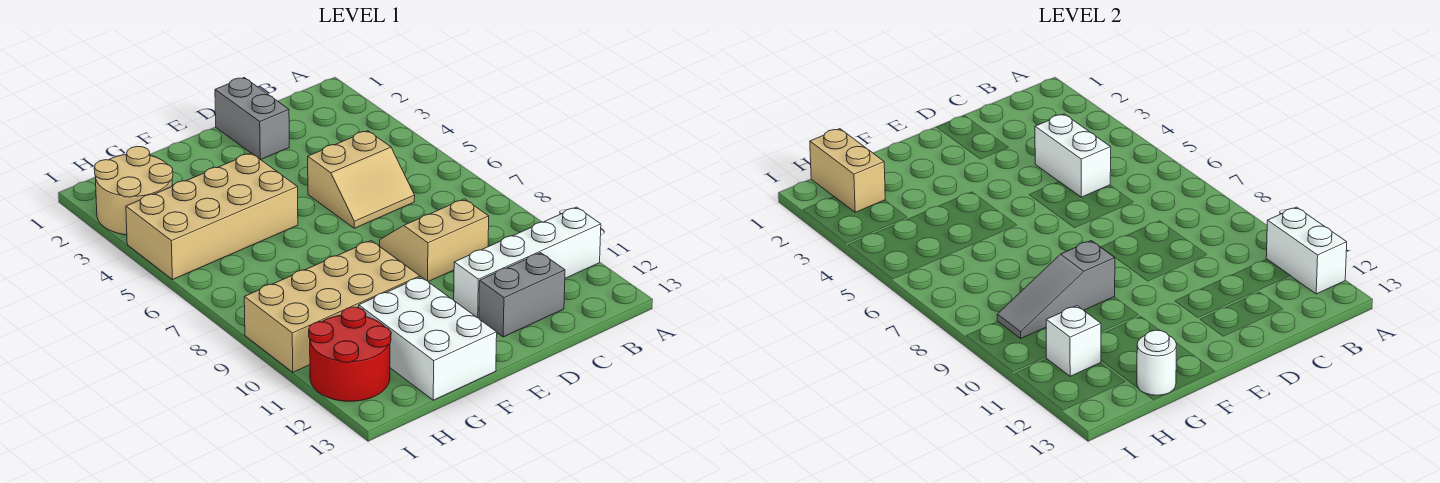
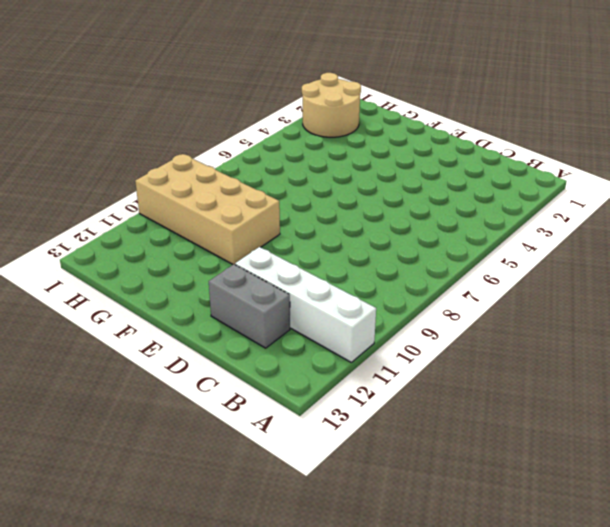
none -> tan slope C5:D6 level 1 top 5
none -> tan slope C8:D9 level 1 top 9
none -> grey brick D1:D2 level 1

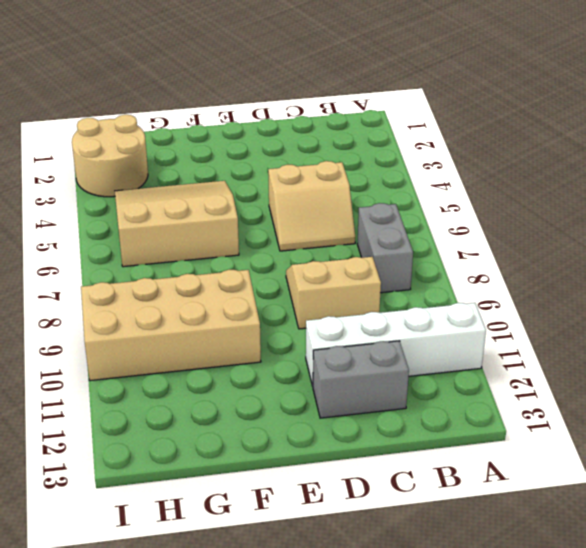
grey brick B7:B8 level 1 -> grey brick D1:D2 level 1
tan slope F4:H6 level 1 top 6 -> tan brick F4:I5 level 1
none -> white brick F11:G13 level 1
none -> red round brick H11:I12 level 1
none -> white brick A11:A12 level 2

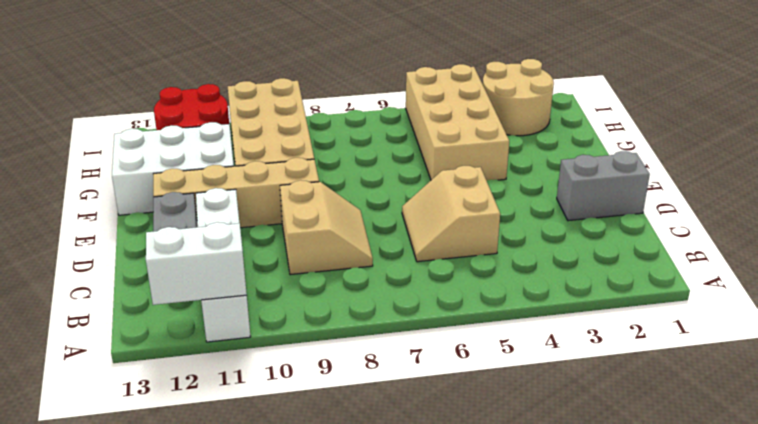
tan brick E9:E12 level 1 -> none
none -> white brick C4:C5 level 2
none -> grey slope F9:H9 level 2 top F
none -> white round brick G13 level 2

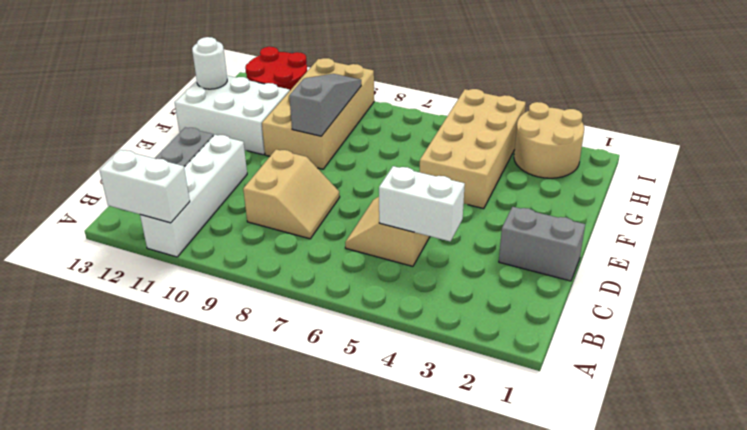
none -> tan brick H1:H2 level 2
none -> white brick H11 level 2

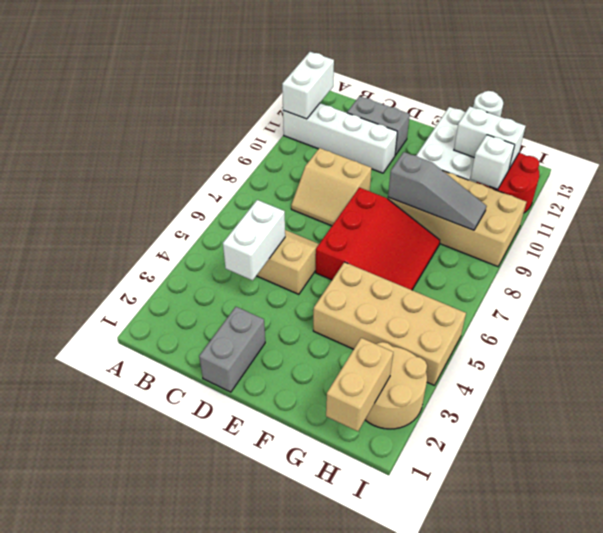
red slope E6:G8 level 1 top E -> none
white brick G12:H12 level 2 -> none

